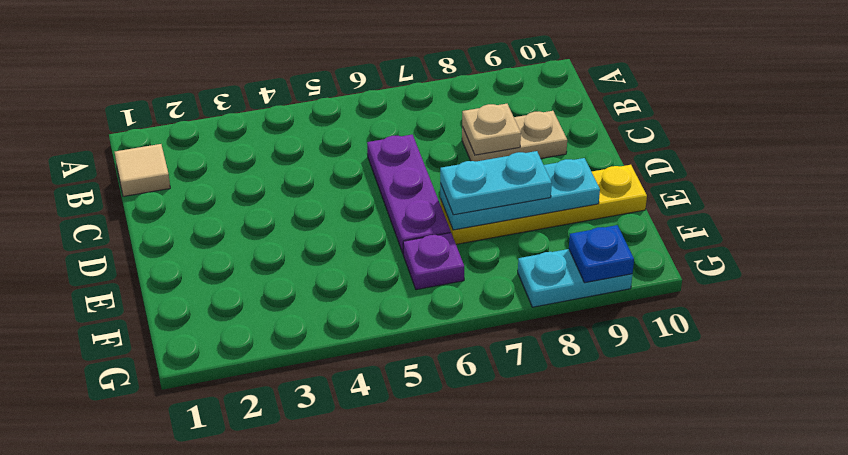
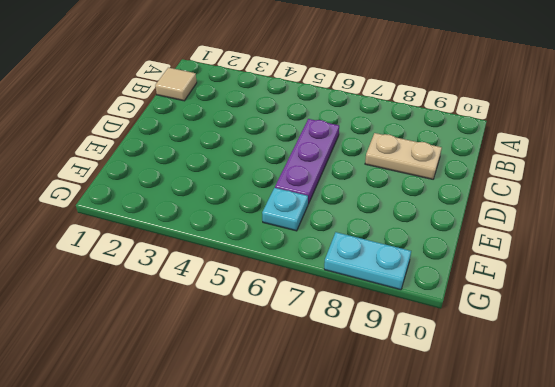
cyan plate F6 level 1 -> purple plate F6 level 1
none -> yellow plate E7:E10 level 1
none -> tan plate C8 level 2

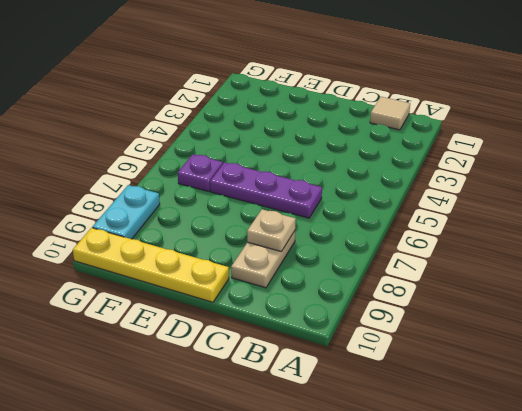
yellow plate D10:G10 level 1 -> yellow plate E7:E10 level 1
none -> cyan plate E7:E9 level 2
none -> blue plate G9 level 2

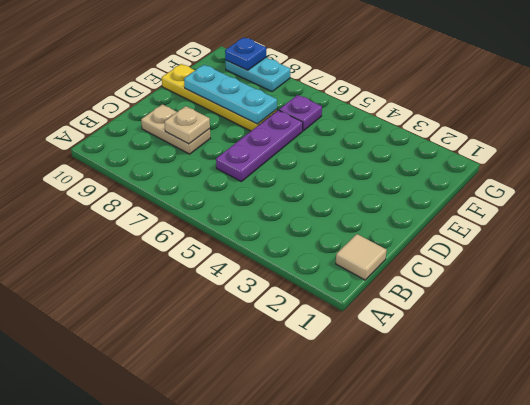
none -> cyan plate E7:E8 level 3

